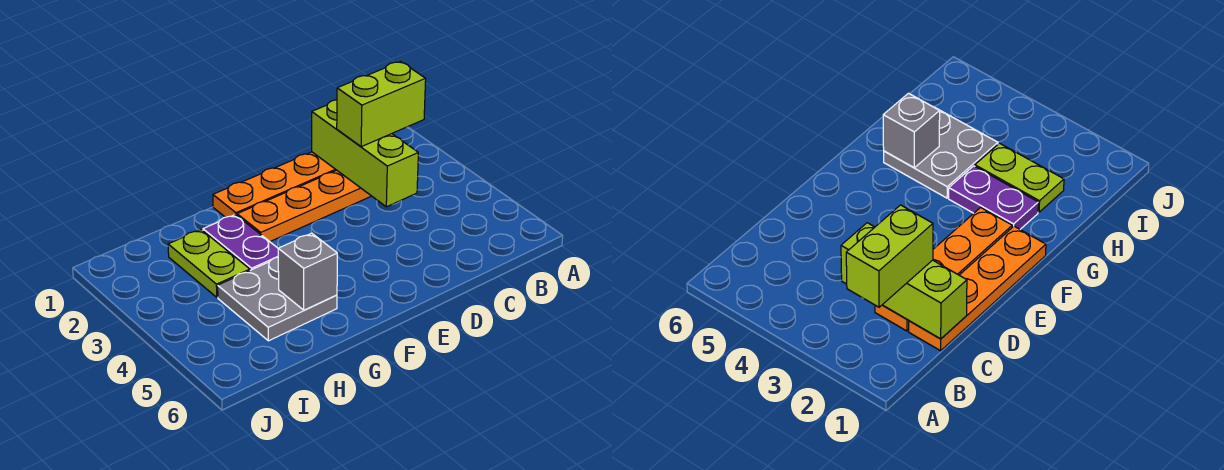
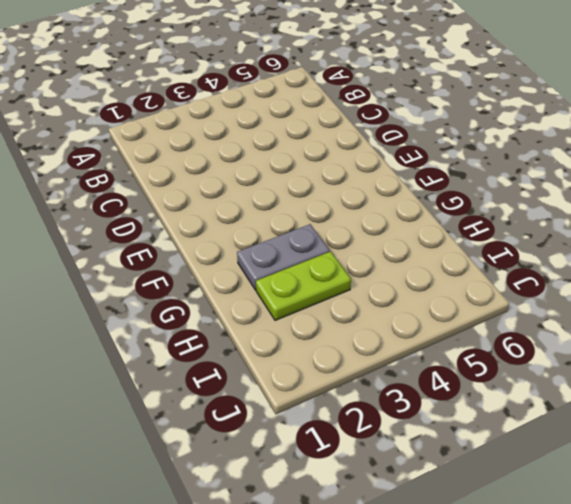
grey plate G2:G3 level 1 -> purple plate G2:G3 level 1
none -> orange plate C1:F1 level 1
none -> orange plate C2:F2 level 1

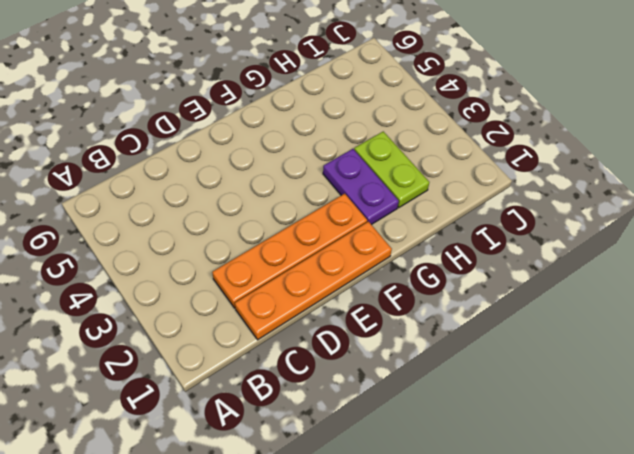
none -> grey plate G4:H5 level 1
none -> lime brick C1:C3 level 2

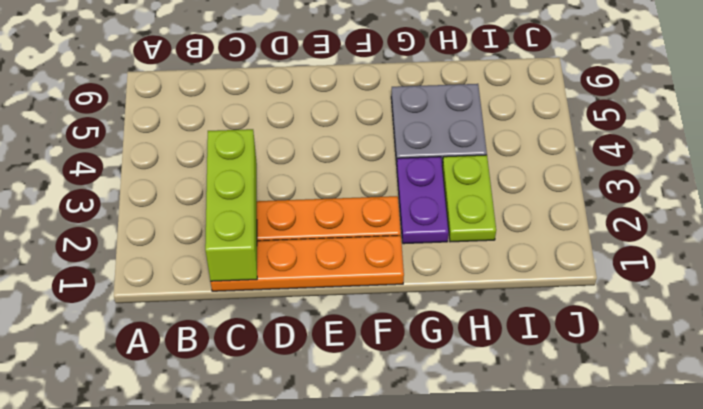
none -> grey brick G5 level 2
none -> lime brick B2:C2 level 3

